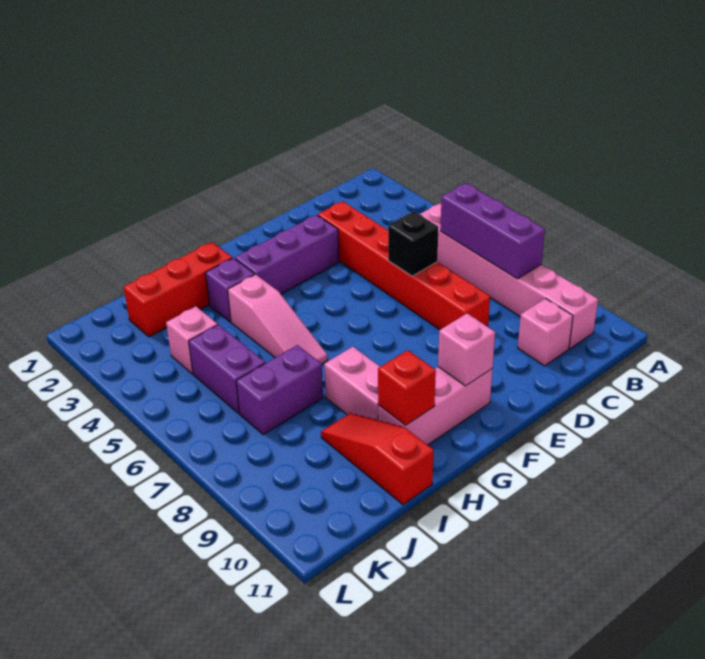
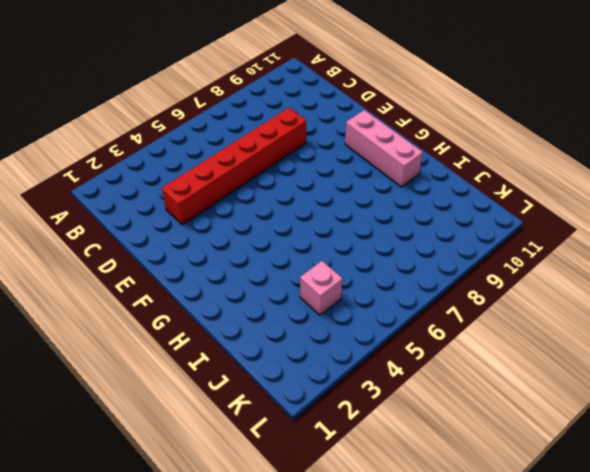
none -> pink brick B5:B10 level 1
none -> pink brick C10 level 1
none -> purple brick E3:G3 level 1

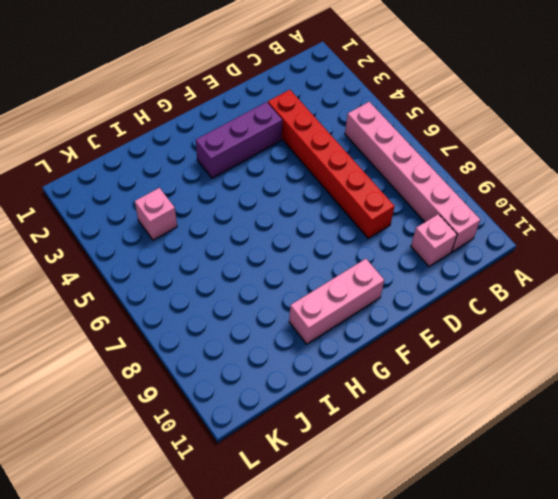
none -> red brick H2:J2 level 1
none -> purple brick H3 level 1
none -> pink slope H4:H6 level 1 top 4

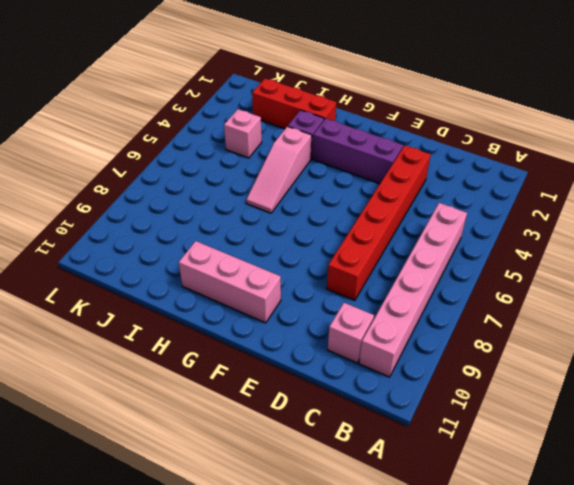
none -> pink brick H8:H9 level 1
none -> purple brick I7:J7 level 1
none -> red slope I9:I11 level 1 top 11

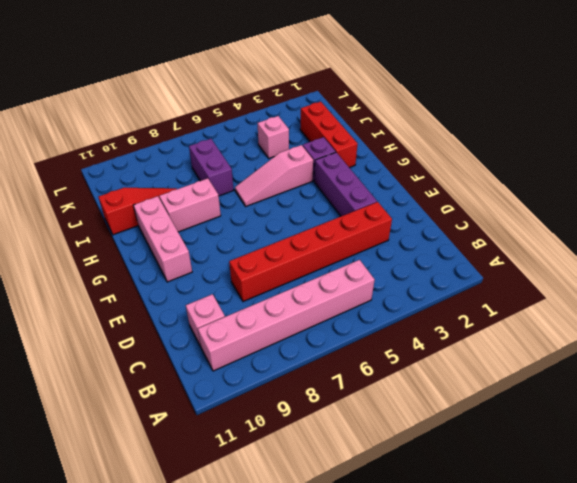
none -> purple brick J5:J6 level 1
none -> purple brick B6:B8 level 2
none -> black brick D6 level 2

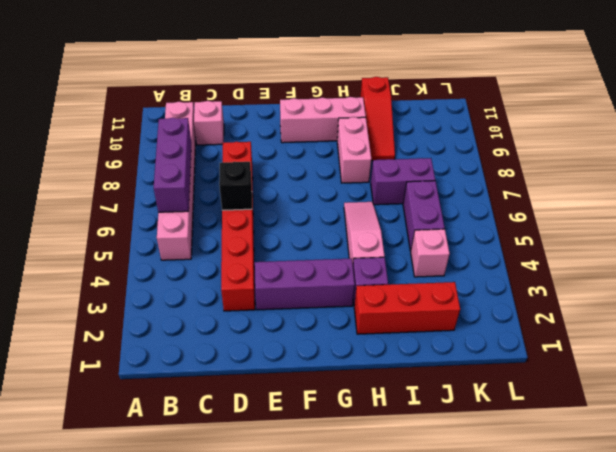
none -> pink brick F10 level 2
none -> red brick H10 level 2

